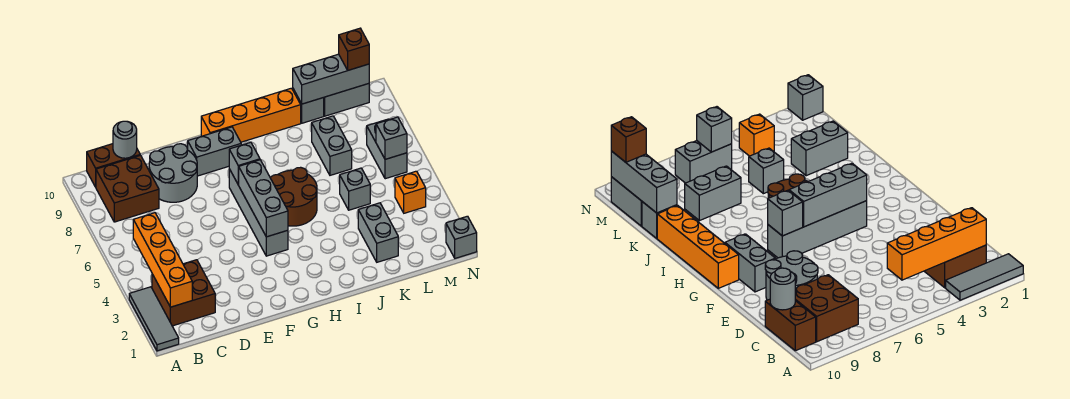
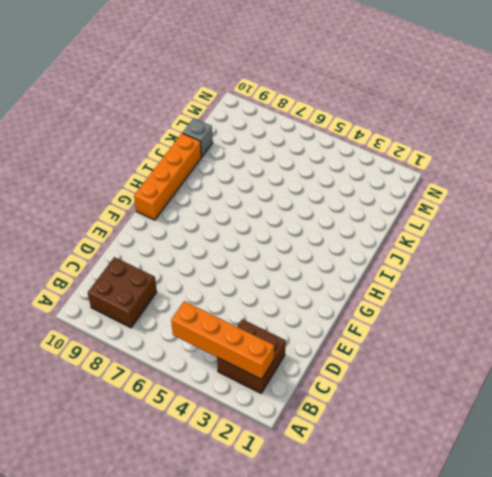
none -> grey tile A1:A3 level 1
none -> brown brick B10:C10 level 1
none -> grey round brick D8:E9 level 1

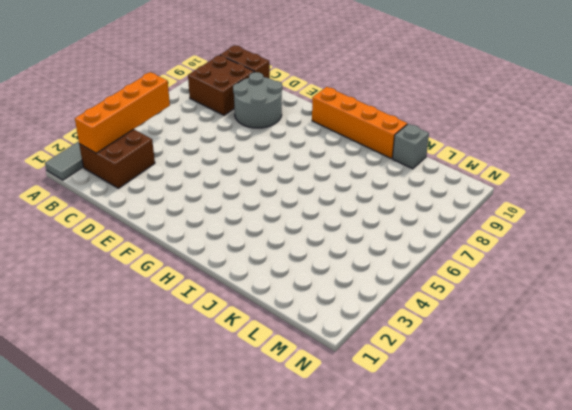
none -> grey brick F9:G9 level 1
none -> grey brick G4:G7 level 1
none -> brown round brick H5:I6 level 1

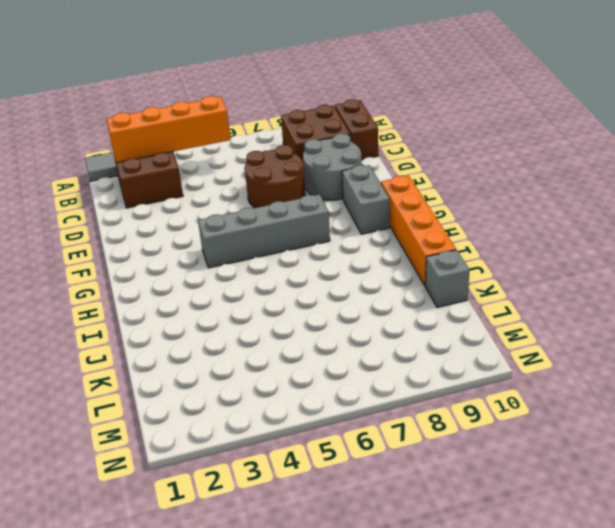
brown round brick D6:E7 level 1 -> brown round brick H5:I6 level 1
none -> grey brick K2:K3 level 1
none -> grey brick K5 level 1
none -> grey brick K7:K8 level 1

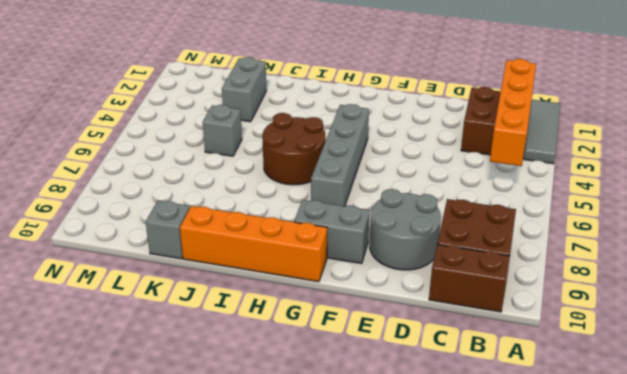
none -> grey brick K7:K8 level 1
none -> grey brick L10:M10 level 1
none -> orange brick M4 level 1

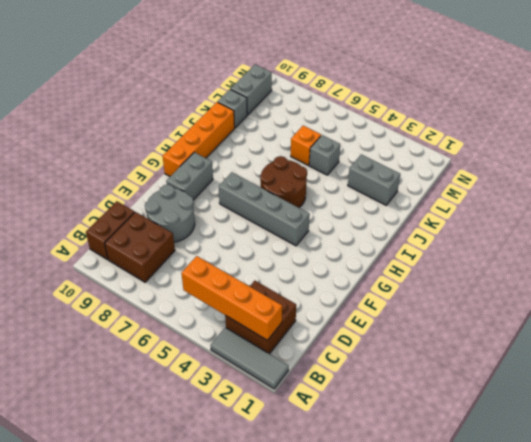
orange brick K6 level 1 -> orange brick M4 level 1
none -> grey brick K7:K8 level 1
none -> grey brick M6:M7 level 1
none -> grey brick N1 level 1

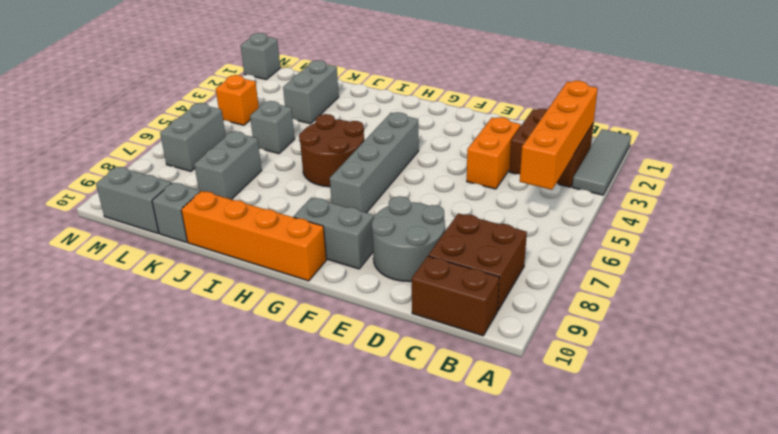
orange brick D3:D4 level 1 -> none
none -> grey round brick C10 level 2
none -> grey brick G4:G6 level 2
none -> grey brick G7 level 2

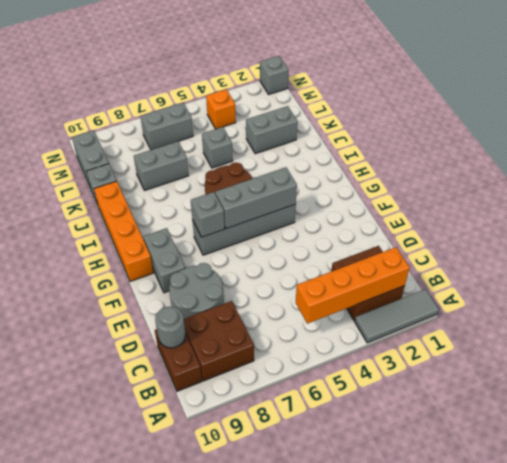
none -> grey brick K10:M10 level 2
none -> grey brick M6 level 2
none -> brown brick M10 level 3

